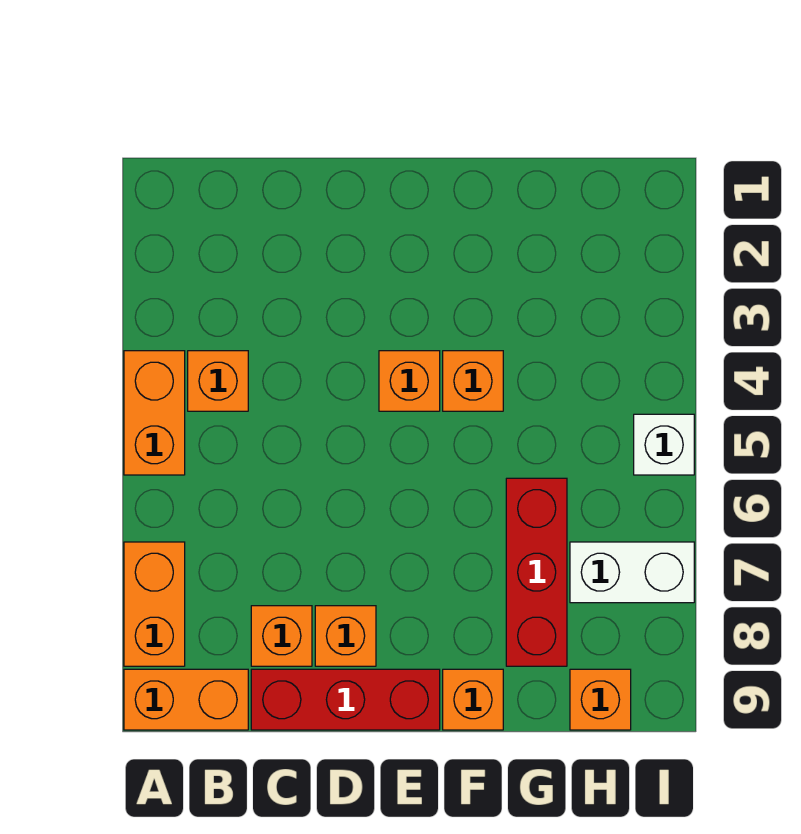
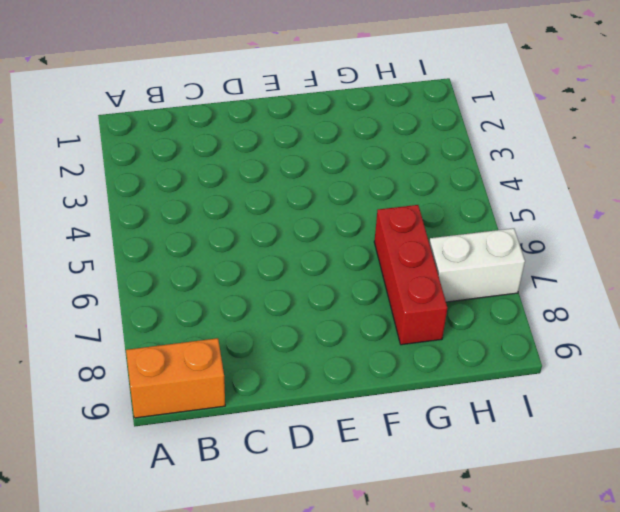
none -> orange brick A4:A5 level 1
none -> orange brick A7:A8 level 1
none -> orange brick B4 level 1

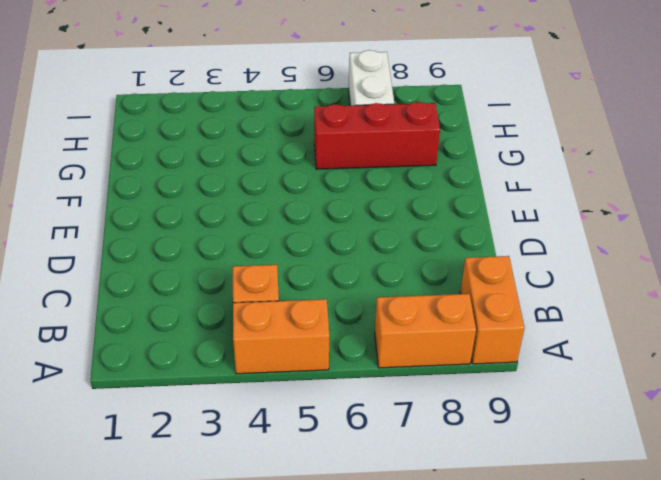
none -> orange brick C8 level 1
none -> red brick C9:E9 level 1
none -> orange brick D8 level 1

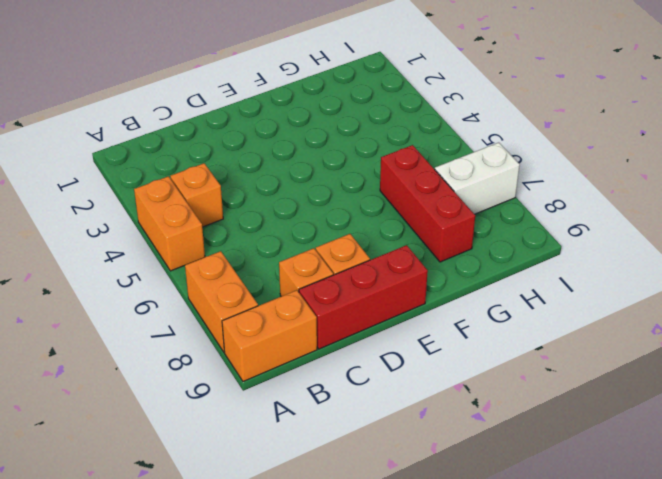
none -> orange brick E4 level 1
none -> orange brick F4 level 1
none -> orange brick F9 level 1

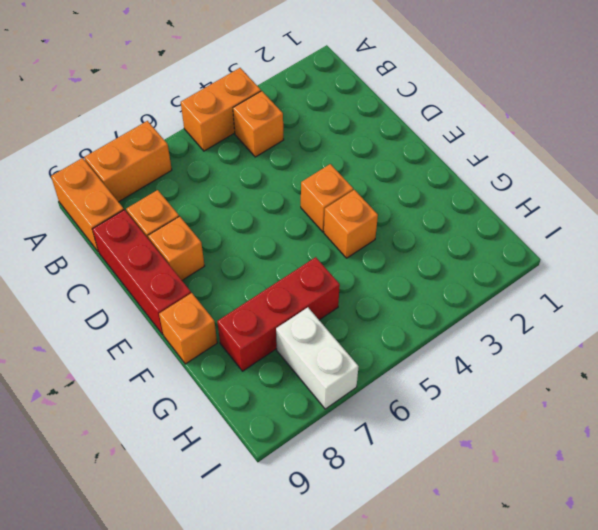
none -> orange brick H9 level 1
none -> white brick I5 level 1

